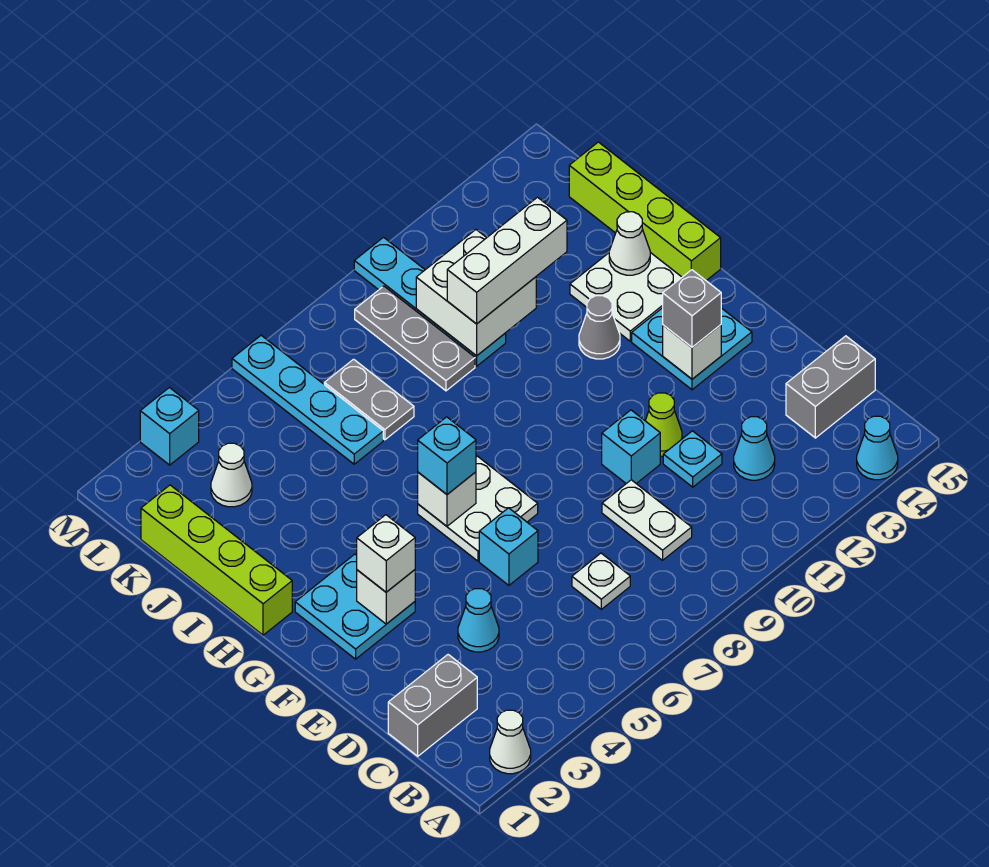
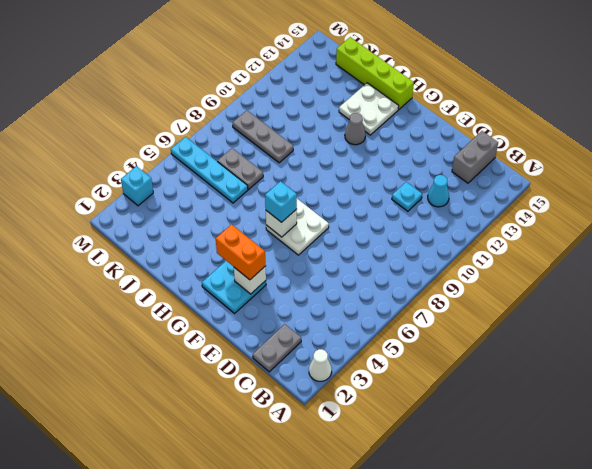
grey plate C1:C2 level 1 -> grey brick C1:C2 level 1
orange brick F3:G3 level 3 -> white brick F3 level 3
none -> cyan cone A14 level 1
none -> white plate C7 level 1
none -> white plate C9:D9 level 1
none -> cyan cone D4 level 1

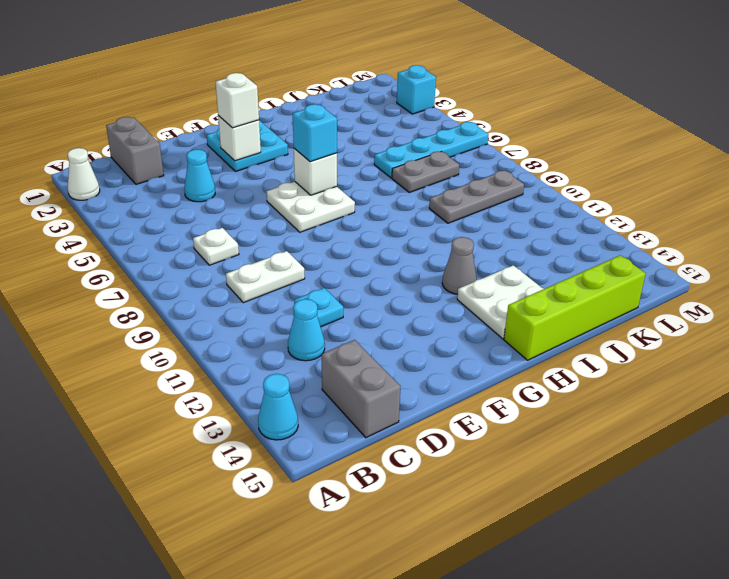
none -> cyan brick E6 level 1
none -> cyan brick E10 level 1
none -> lime cone E11 level 1
none -> cyan plate F13:G14 level 1

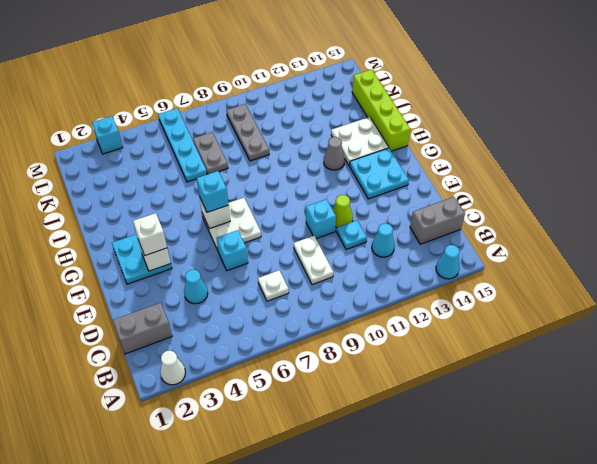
none -> lime brick H1:K1 level 1
none -> cyan plate J10:M10 level 1
none -> white cone K3 level 1
none -> white brick F13 level 2

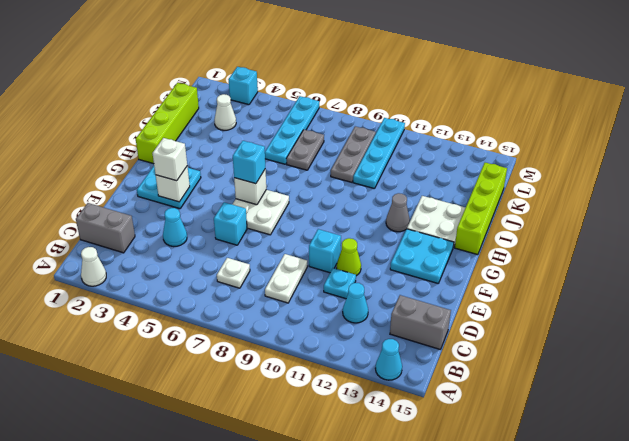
none -> white brick F13 level 2
none -> white cone I14 level 2
none -> white brick J10:K11 level 2
none -> grey brick F13 level 3

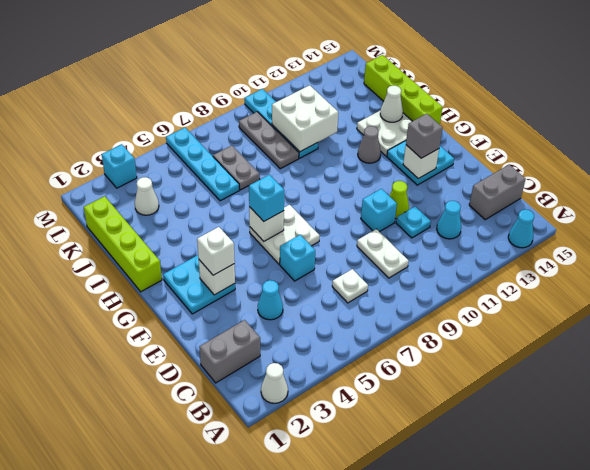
none -> white brick J10:J12 level 3

